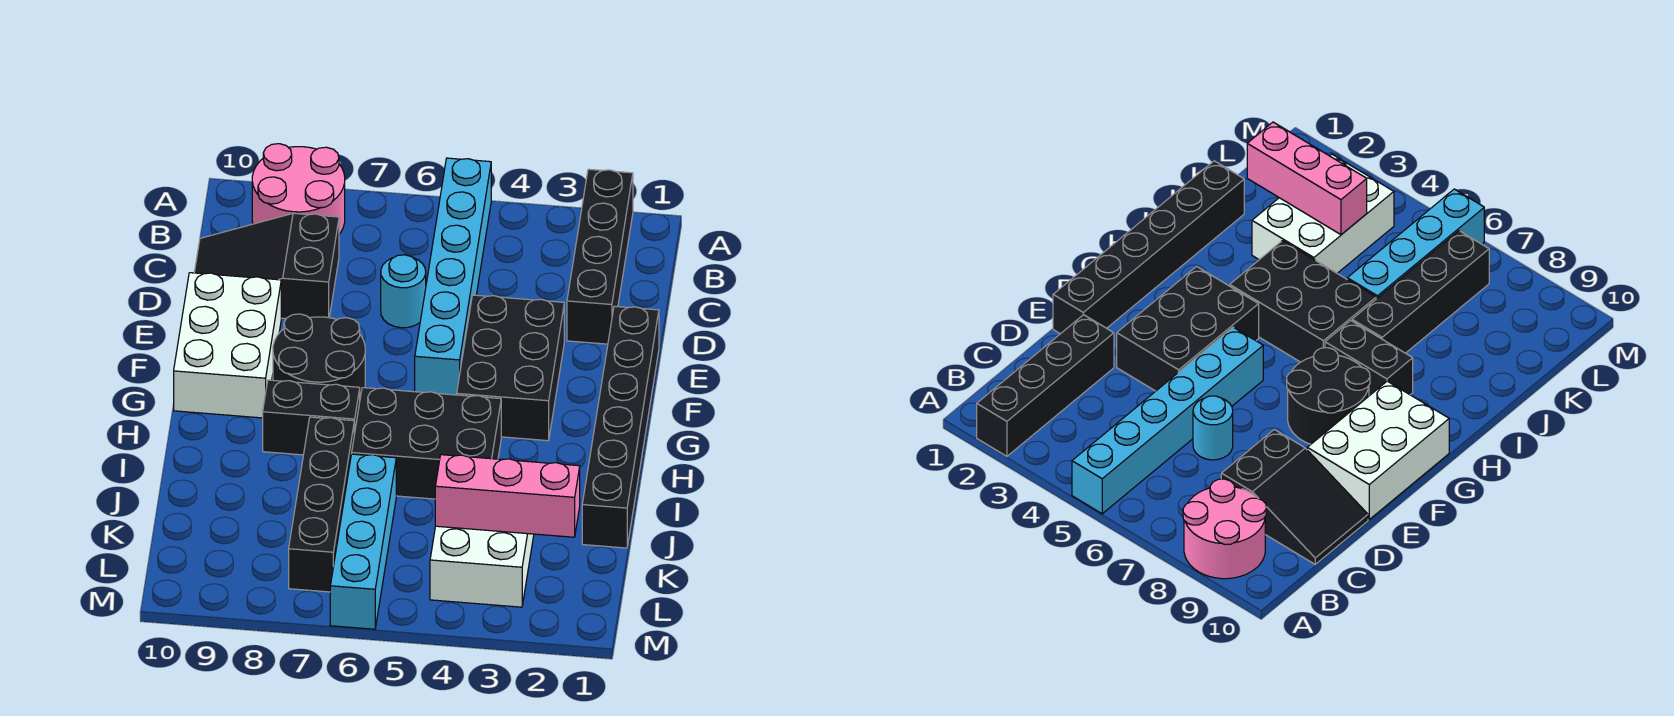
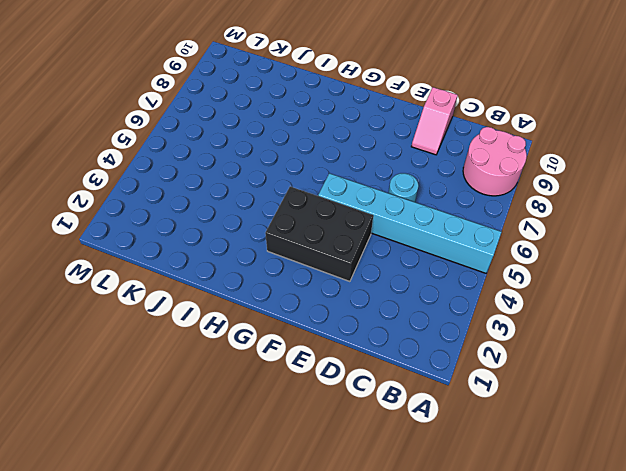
pink slope D9:D10 level 1 top 10 -> black slope C8:D10 level 1 top 8
none -> black brick A2:D2 level 1
none -> black brick E1:J1 level 1
none -> white brick E9:G10 level 1

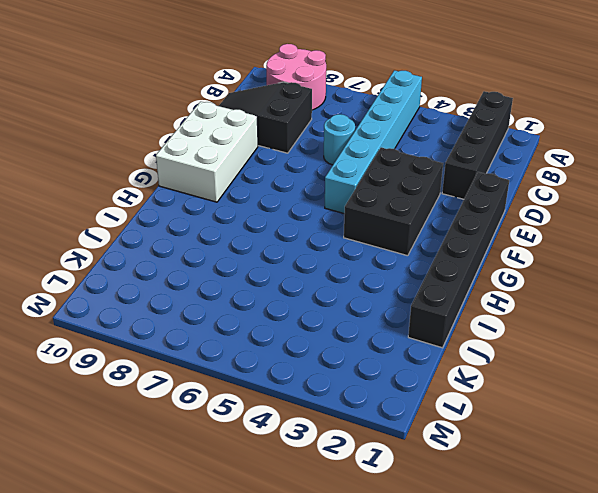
none -> black round brick F7:G8 level 1
none -> black brick H4:I6 level 1
none -> black brick H7:H8 level 1

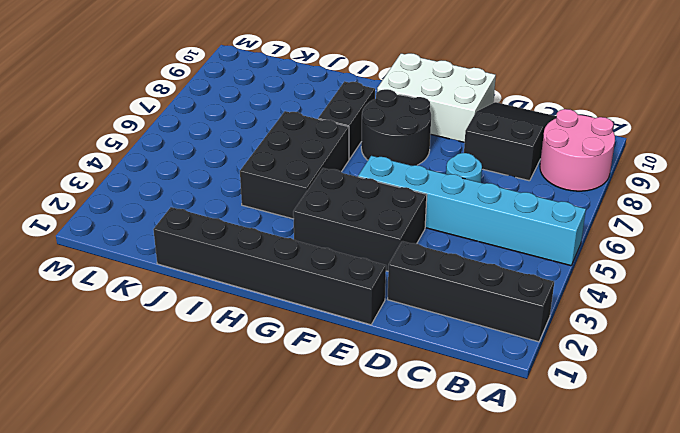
none -> black brick I7:L7 level 1
none -> white brick J3:L4 level 1
none -> cyan brick J6:M6 level 1

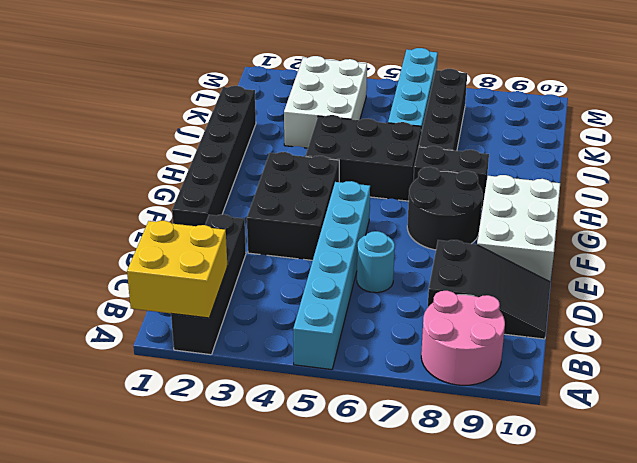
yellow brick A1:B2 level 2 -> none
none -> pink brick K2:K4 level 2

